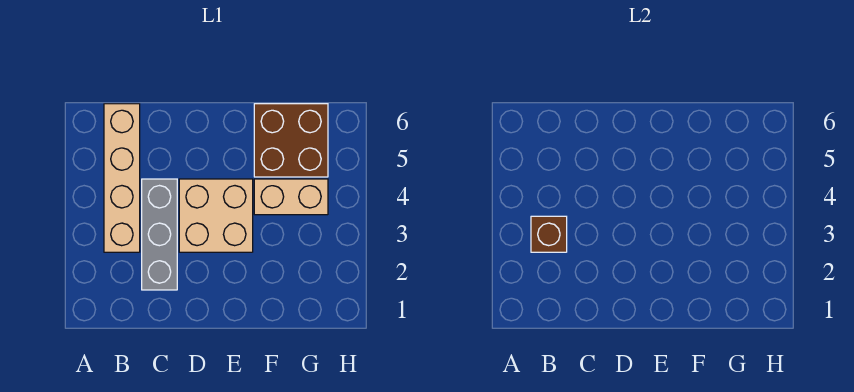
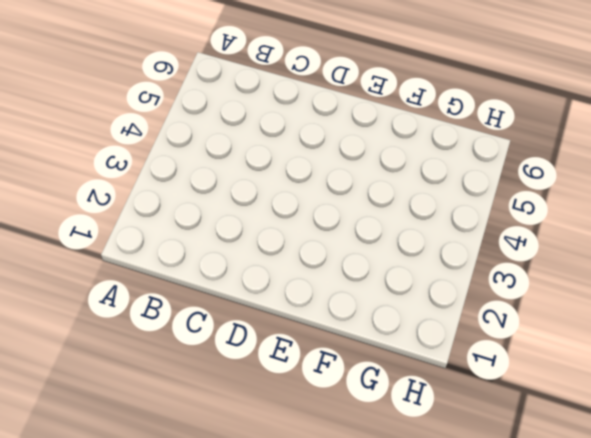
none -> tan brick B3:B6 level 1
none -> grey brick C2:C4 level 1

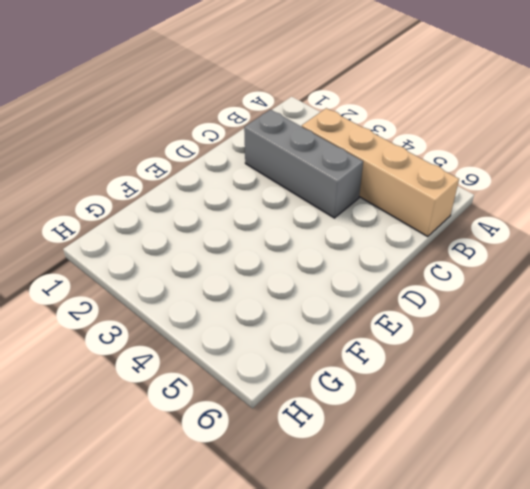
none -> tan brick D3:E4 level 1
none -> tan brick F4:G4 level 1

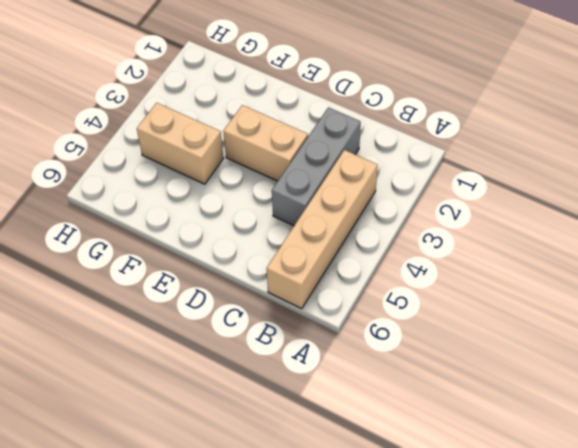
tan brick D3:E3 level 1 -> tan brick D3:E4 level 1
none -> brown brick F5:G6 level 1
none -> brown brick B3 level 2

